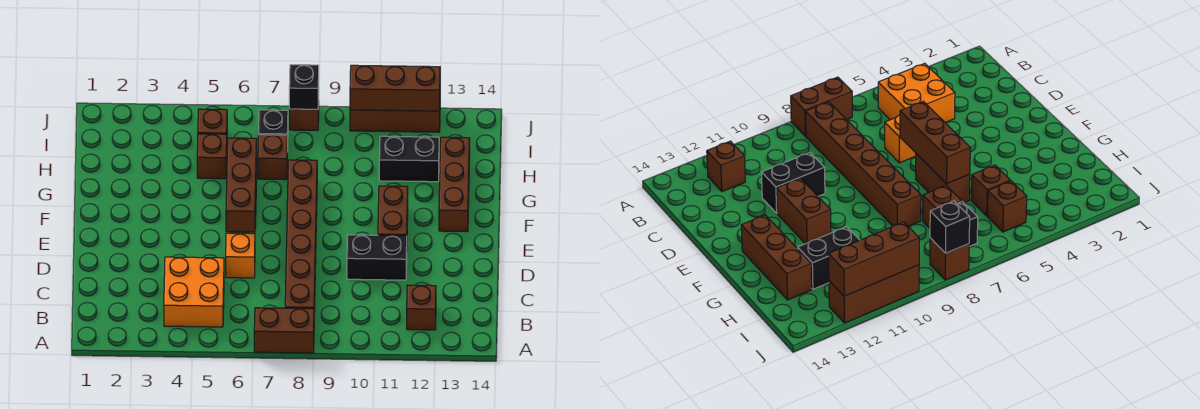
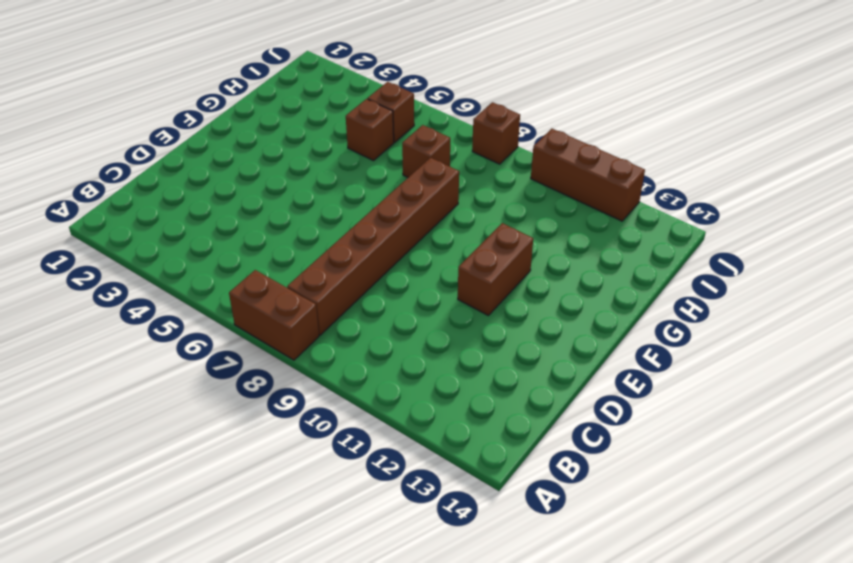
none -> orange brick B4:C5 level 1
none -> brown brick B12 level 1
none -> orange brick D6 level 1

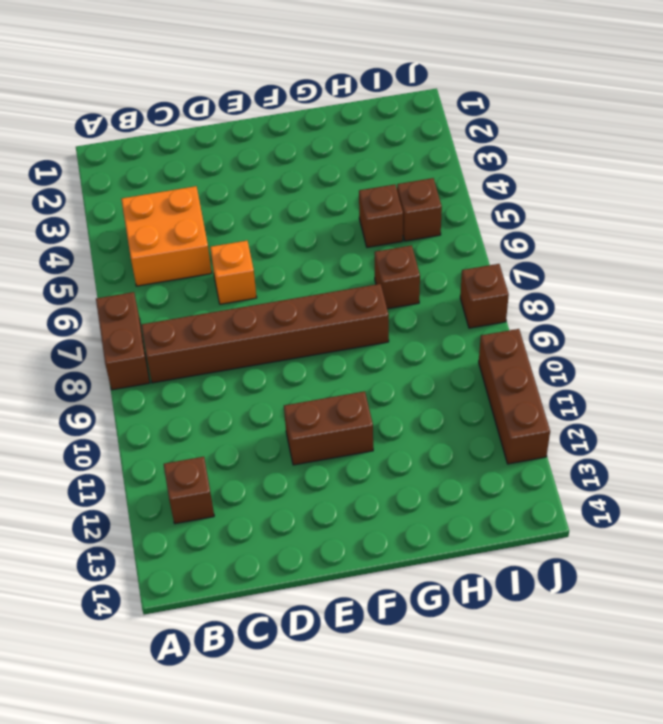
none -> black brick D10:D11 level 1
none -> brown brick F6:G6 level 1
none -> brown brick F13:H13 level 1

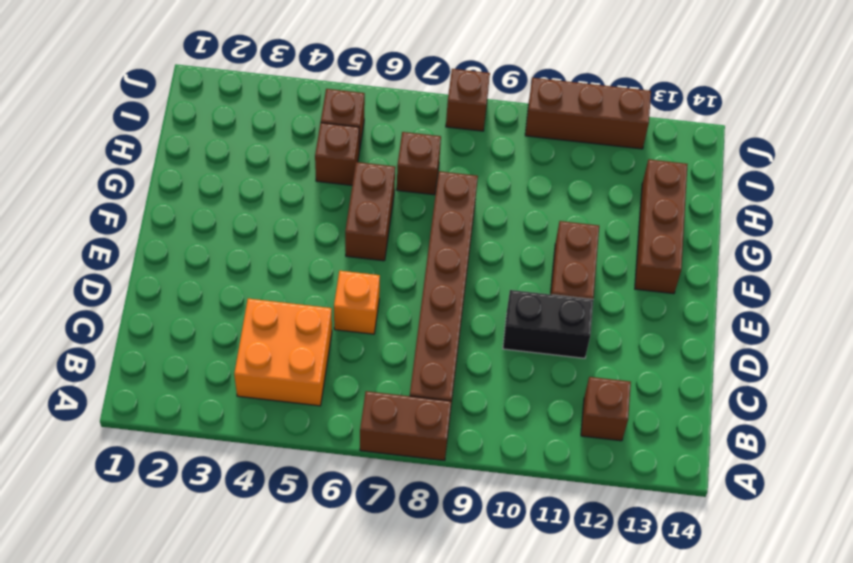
none -> black brick H11:H12 level 1
none -> black brick I7 level 1
none -> brown brick E6:G6 level 2

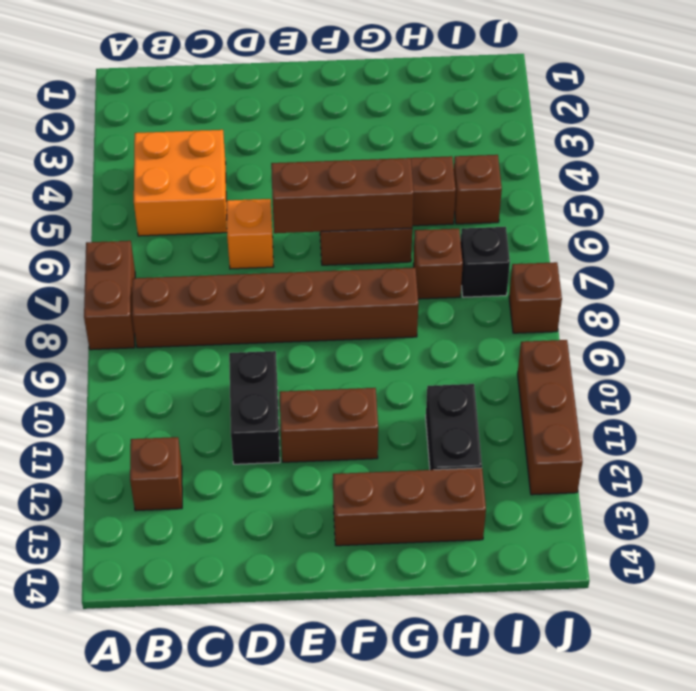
none -> black brick J8 level 2
none -> brown brick J10:J12 level 2

